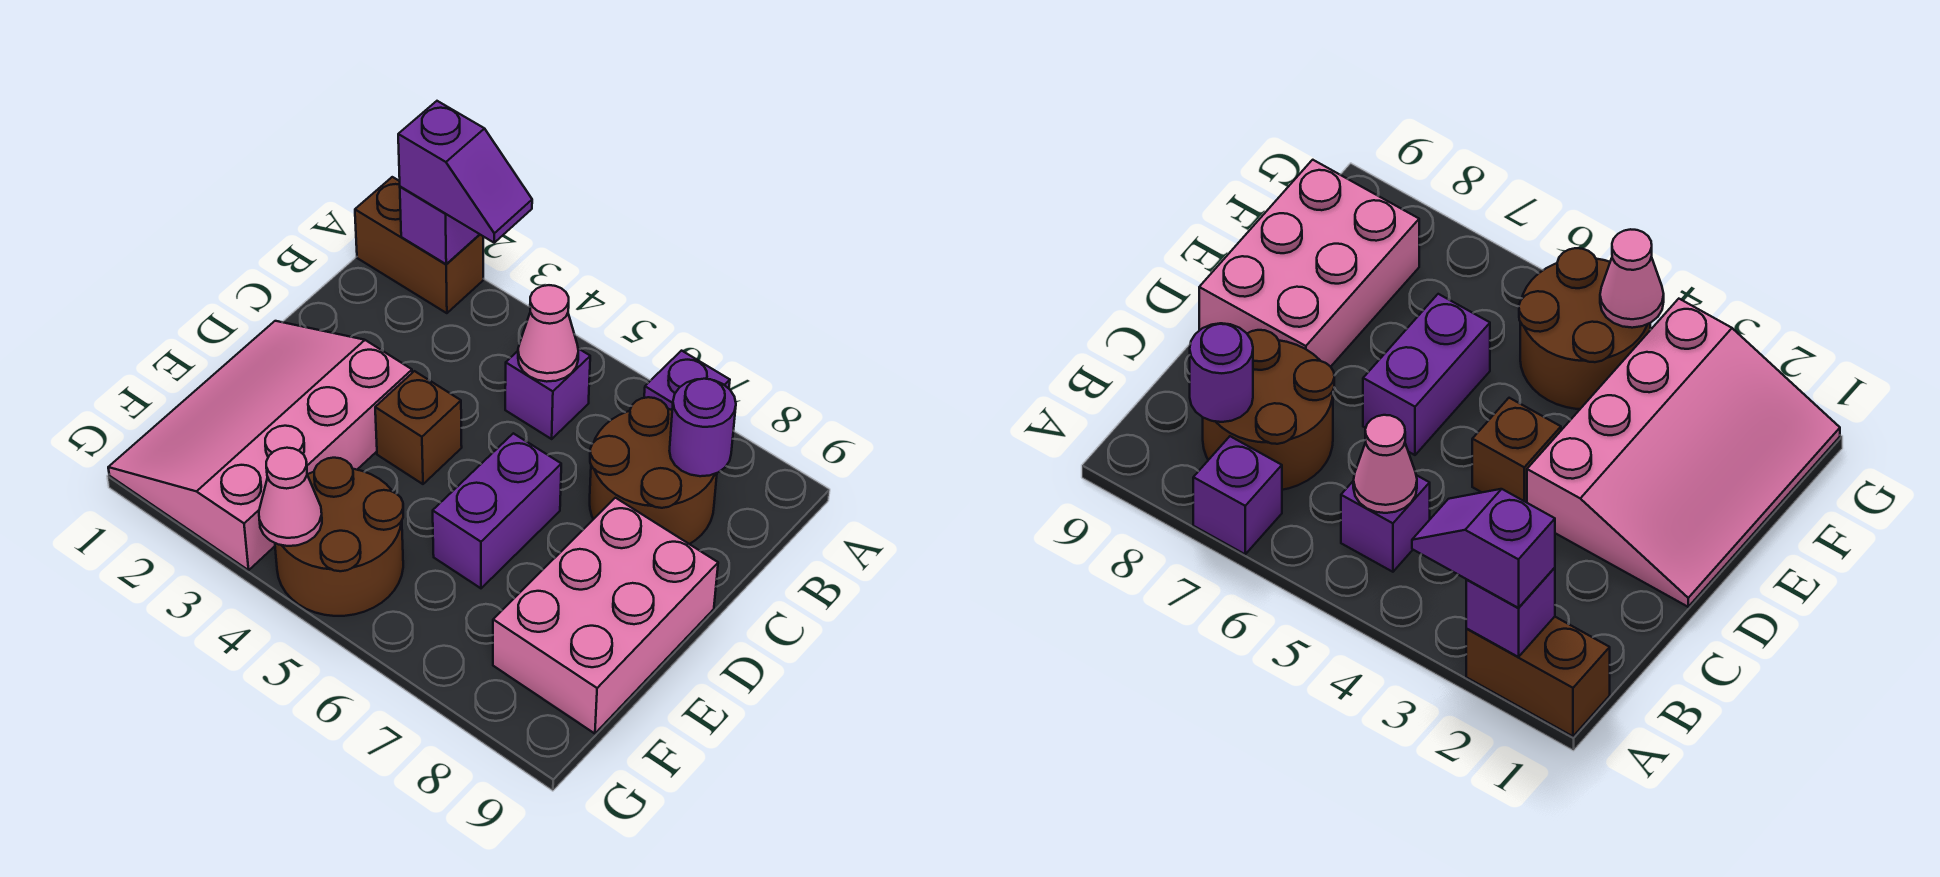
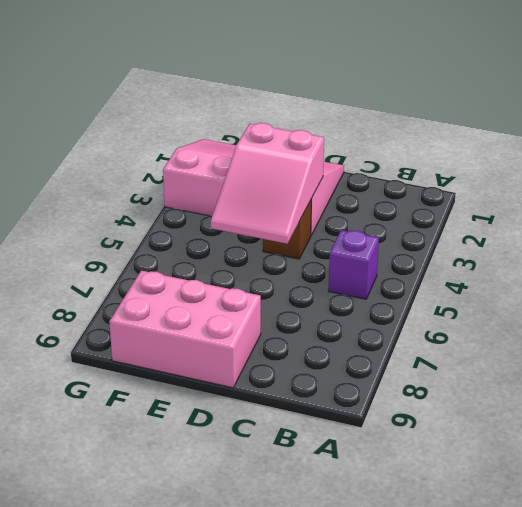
pink slope D3:E5 level 2 top 3 -> none
none -> brown brick A1:A2 level 1
none -> purple brick A7 level 1
none -> brown round brick B7:C8 level 1

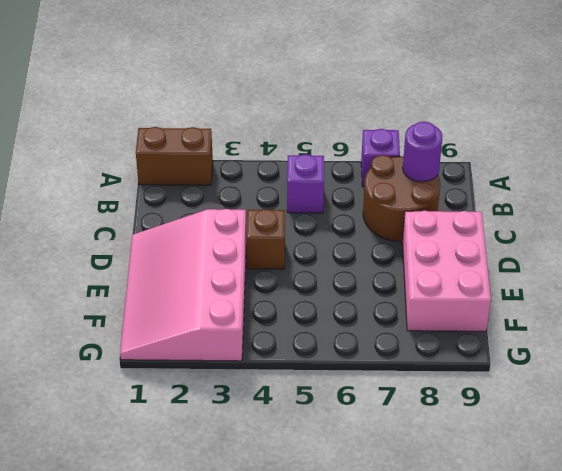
none -> purple brick D6:E6 level 1
none -> brown round brick F4:G5 level 1
none -> purple brick A2 level 2

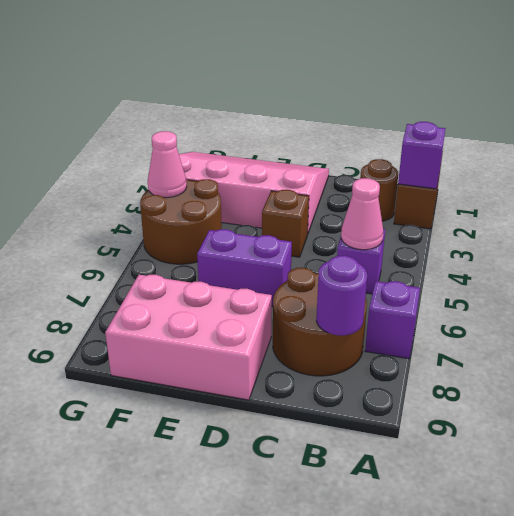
brown round brick B2 level 1 -> none
none -> purple slope A2:A3 level 3 top 2

